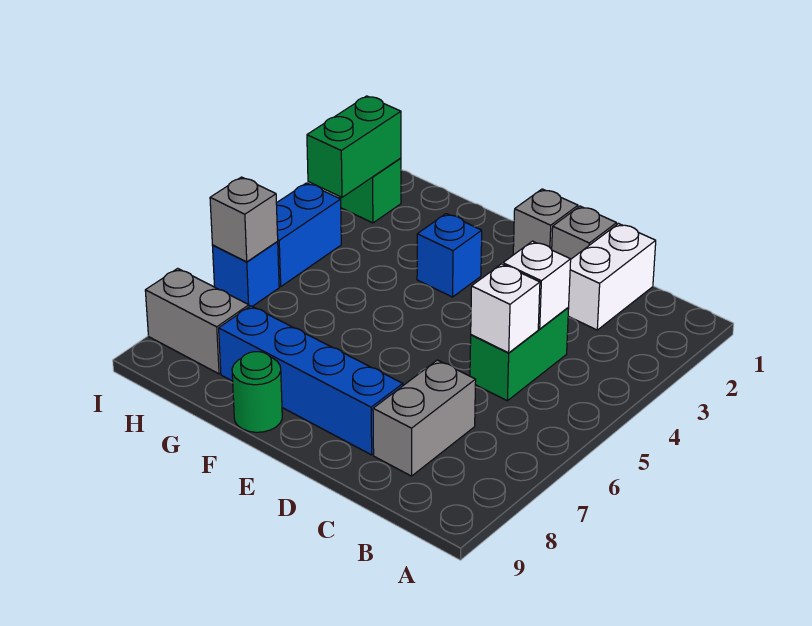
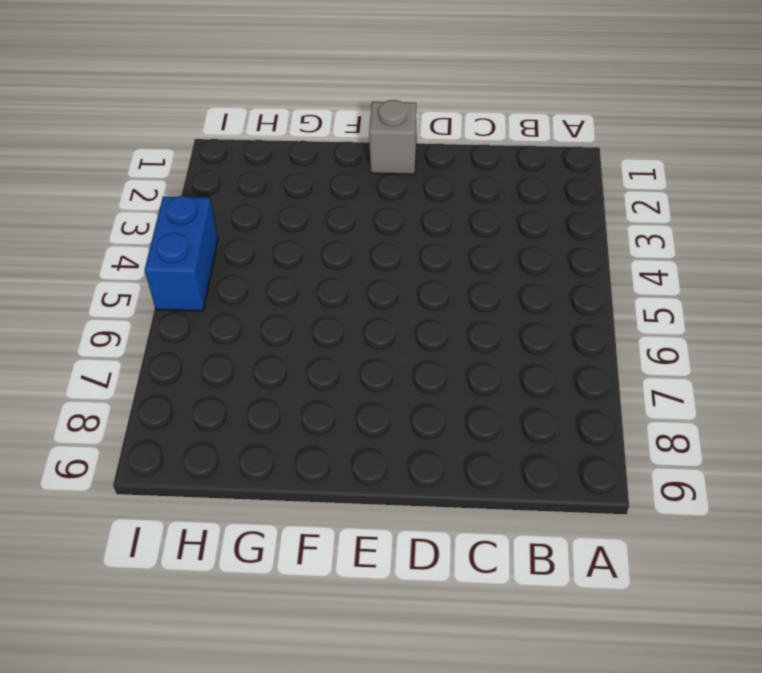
none -> white brick C1:C2 level 1
none -> green brick C4:C5 level 1
none -> grey brick C7:C8 level 1

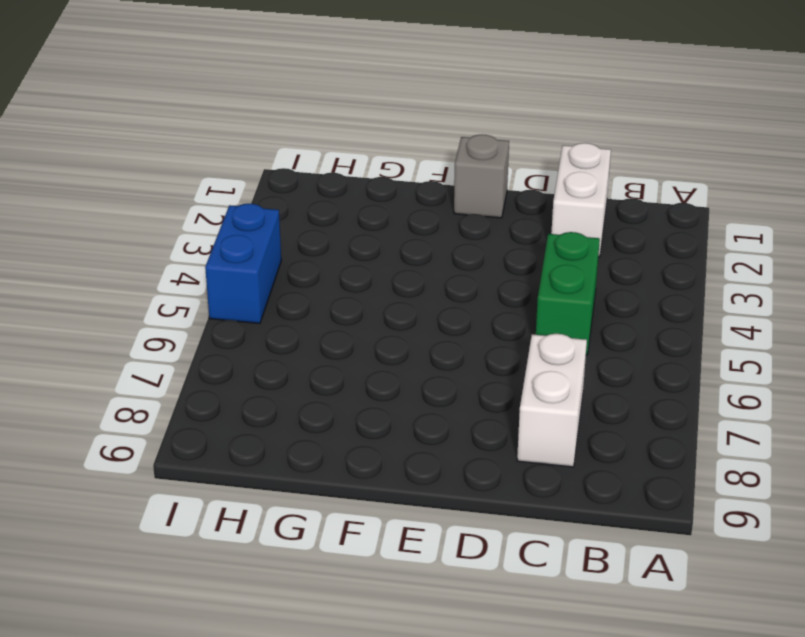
white brick C7:C8 level 1 -> grey brick C7:C8 level 1
none -> grey brick D1 level 1
none -> blue brick D8:G8 level 1
none -> blue brick F3 level 1

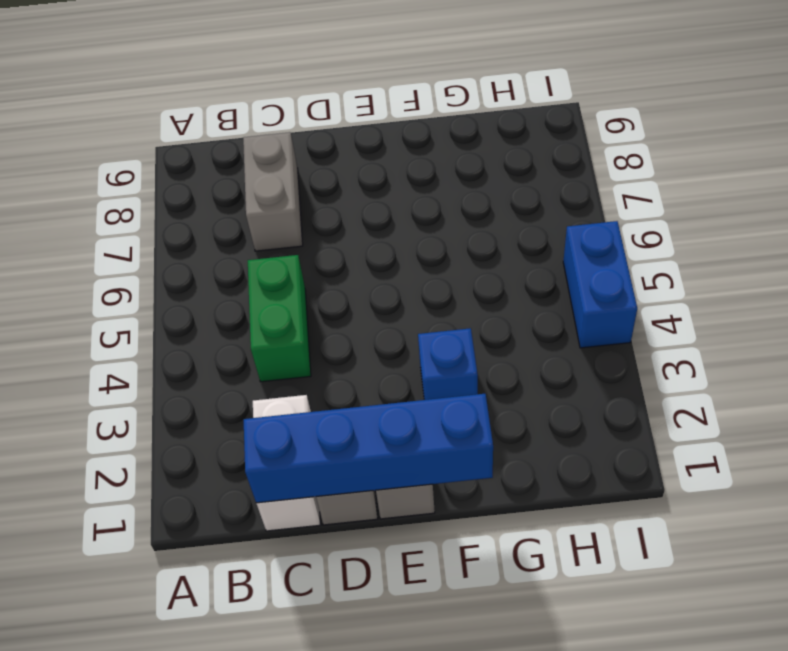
blue brick C1:F1 level 2 -> blue brick D8:G8 level 1
none -> green round brick F9 level 1
none -> grey brick H8:I8 level 1
none -> green brick I2 level 1

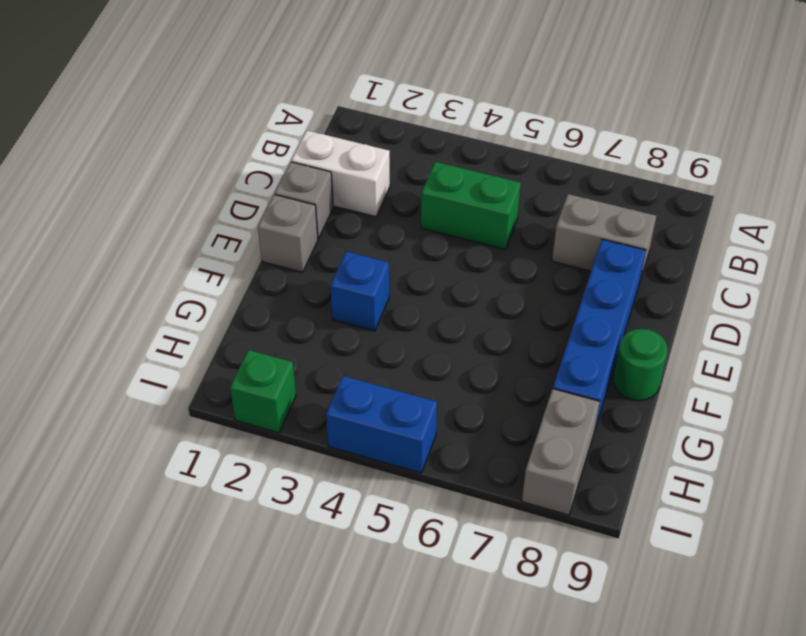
none -> blue brick I6 level 1
none -> white brick C4 level 2
none -> white brick C5 level 2

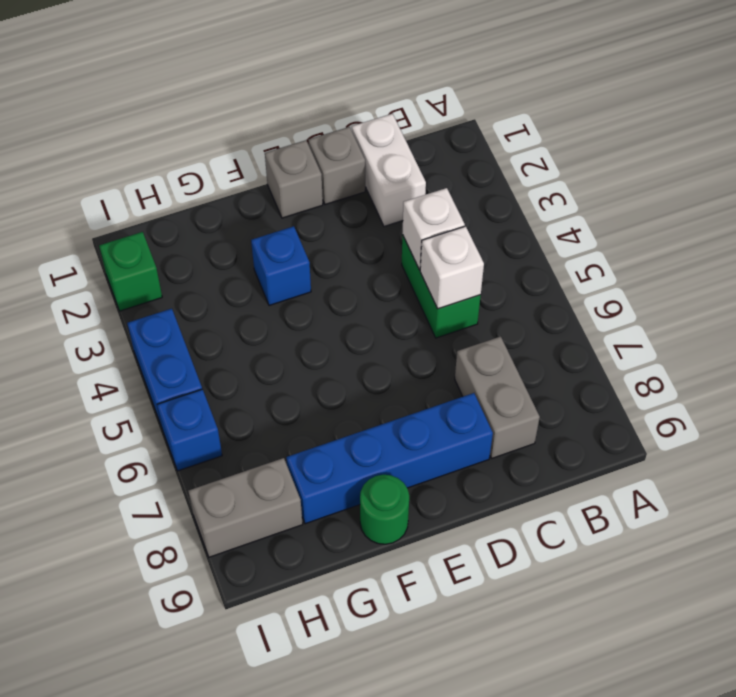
none -> green brick I2:I3 level 2
none -> grey brick I6 level 2

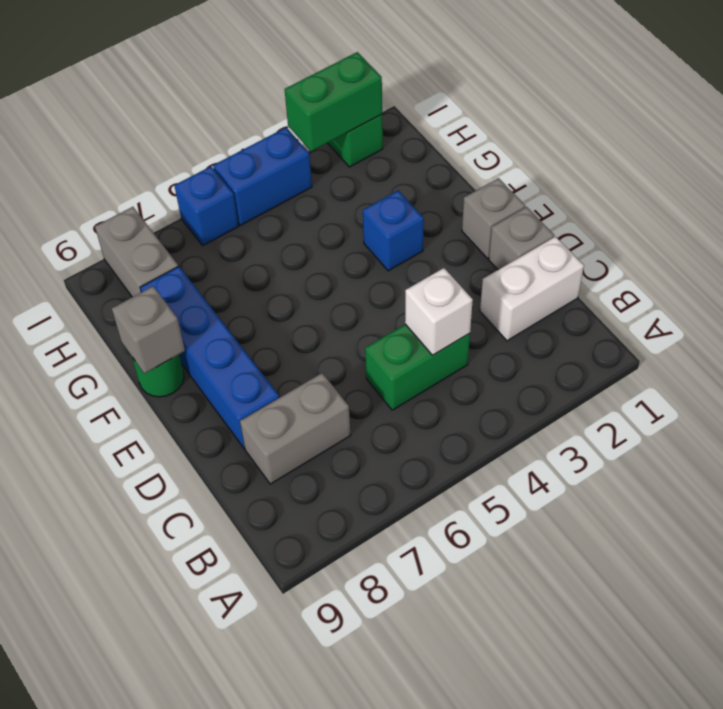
grey brick F9 level 2 -> grey brick I6 level 2
none -> white brick C5 level 2

